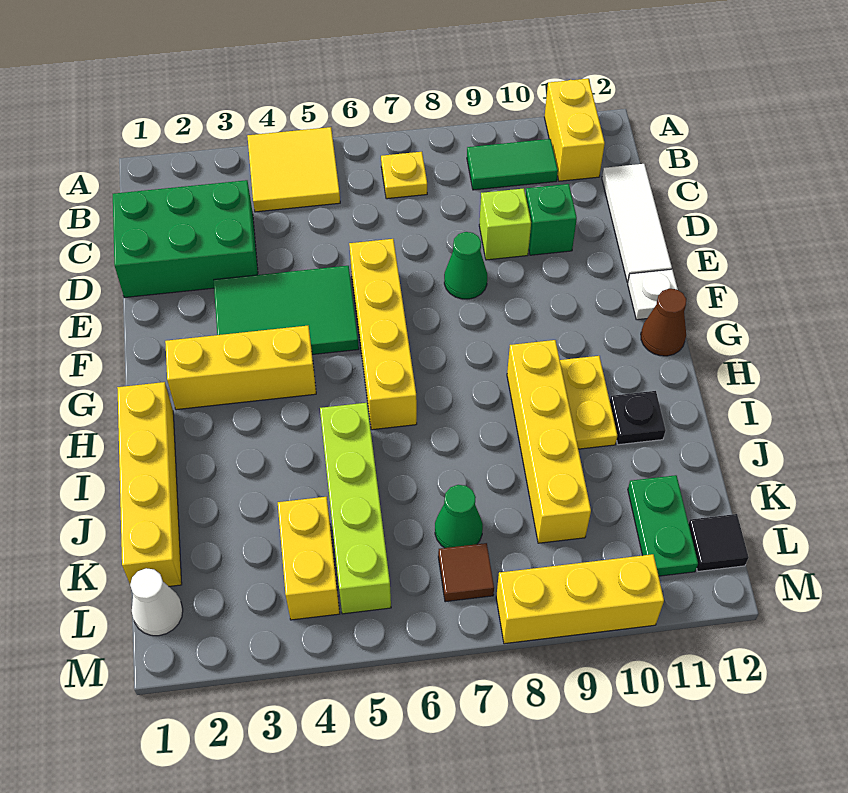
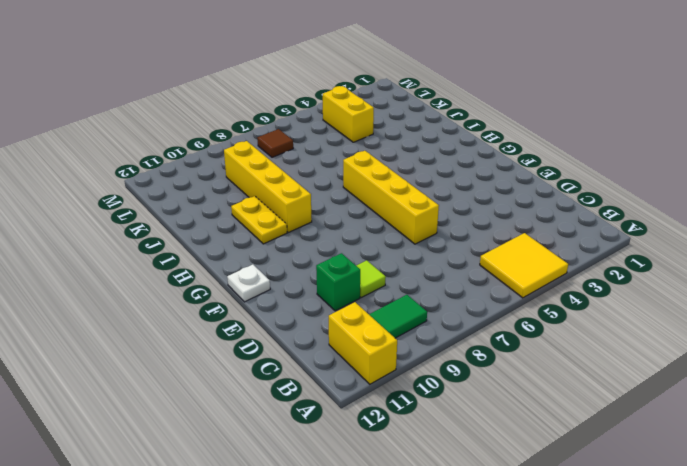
lime tile D9 level 1 -> lime brick D9 level 1
none -> yellow plate B7 level 1
none -> green brick C1:D3 level 1
none -> white tile C12:E12 level 1

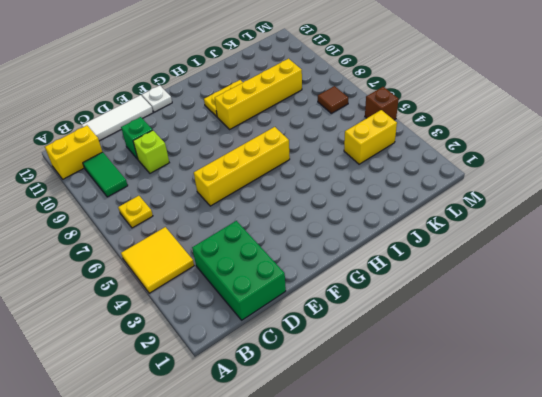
brown brick M5 level 1 -> none
none -> green tile E3:F5 level 1
none -> green cone E8 level 1
none -> yellow brick G2:G4 level 1

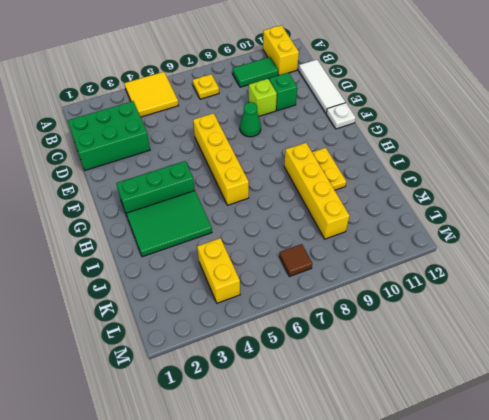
green brick G2:G4 level 1 -> yellow brick G2:G4 level 1
green tile H2:I4 level 1 -> green tile E3:F5 level 1
none -> brown cone G12 level 1
none -> yellow brick H1:K1 level 1
none -> lime brick I5:L5 level 1

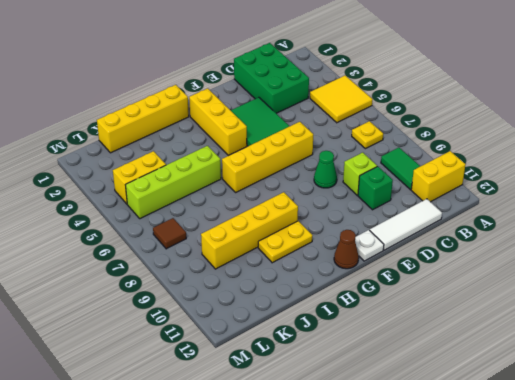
none -> black plate I11 level 1
none -> green cone K7 level 1
none -> green plate K11:L11 level 1

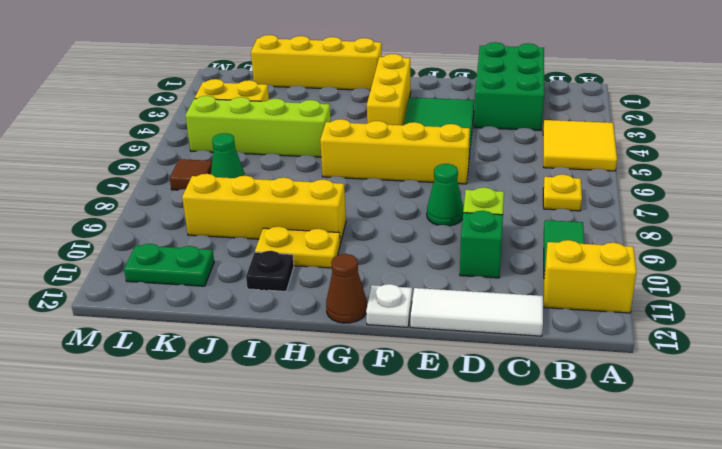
none -> white cone L1 level 1
none -> black tile L12 level 1
none -> yellow brick M8:M10 level 1

